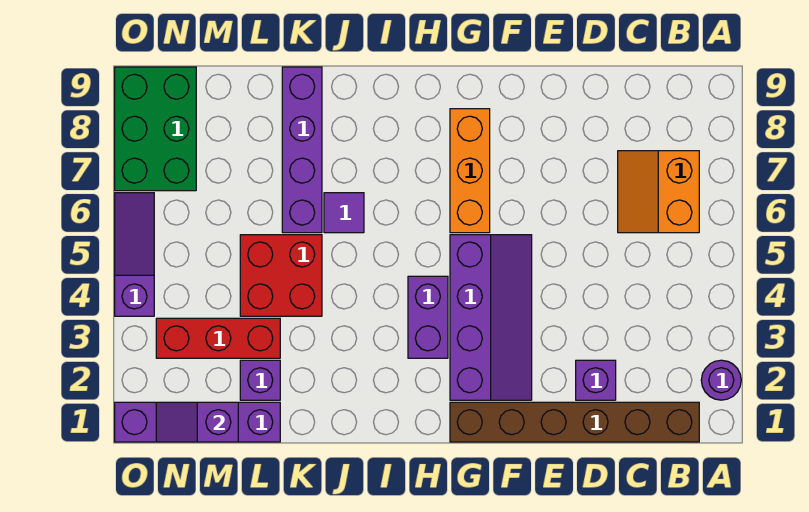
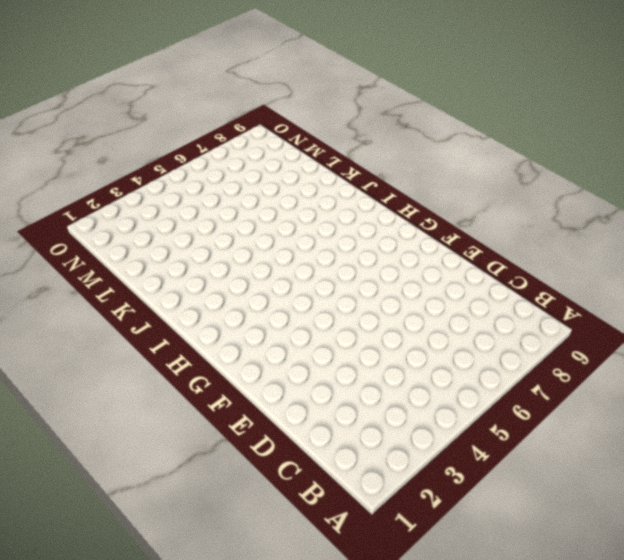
none -> purple round brick A2 level 1
none -> brown brick B1:G1 level 1
none -> orange slope B6:C7 level 1 top B

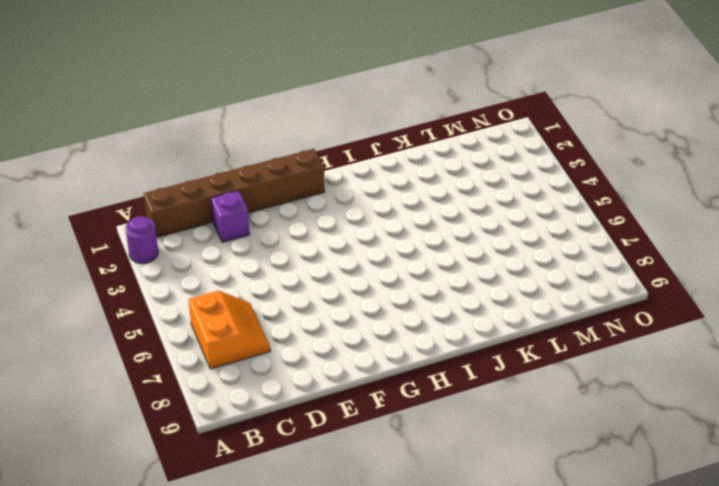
none -> purple slope F2:G5 level 1 top G
none -> orange brick G6:G8 level 1
none -> purple brick H3:H4 level 1

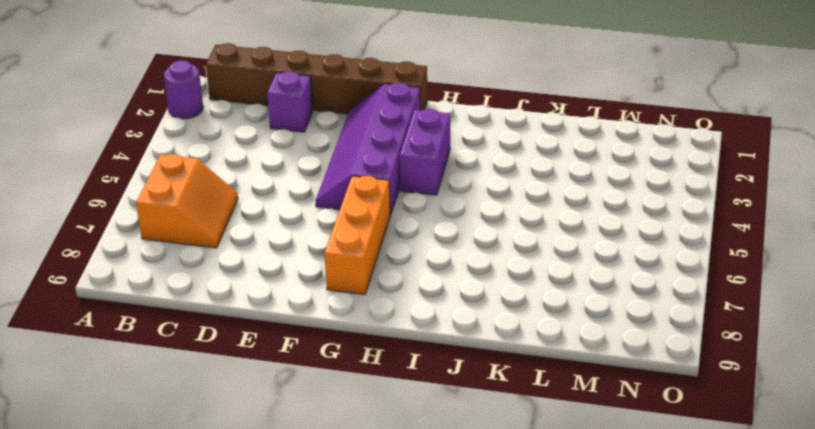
none -> purple tile J6 level 1
none -> red brick K4:L5 level 1
none -> purple brick K6:K9 level 1

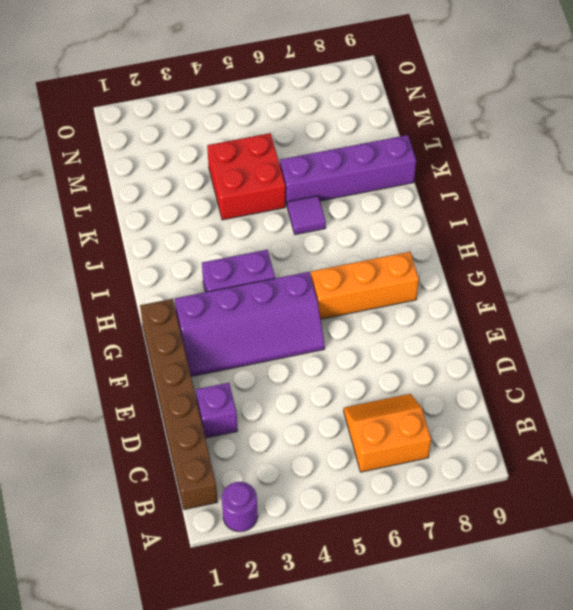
none -> purple brick L1:O1 level 1
none -> purple brick L2 level 1
none -> red brick L3:N3 level 1

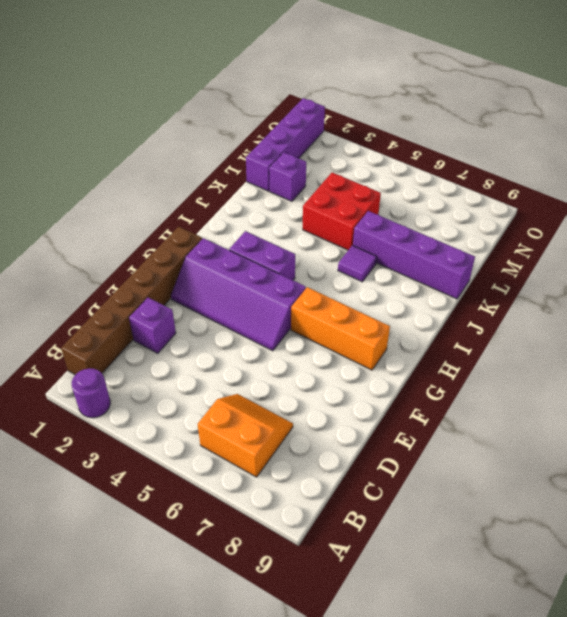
none -> red brick L3:N3 level 1
none -> green brick N7:O9 level 1
none -> purple slope O4:O6 level 1 top 4

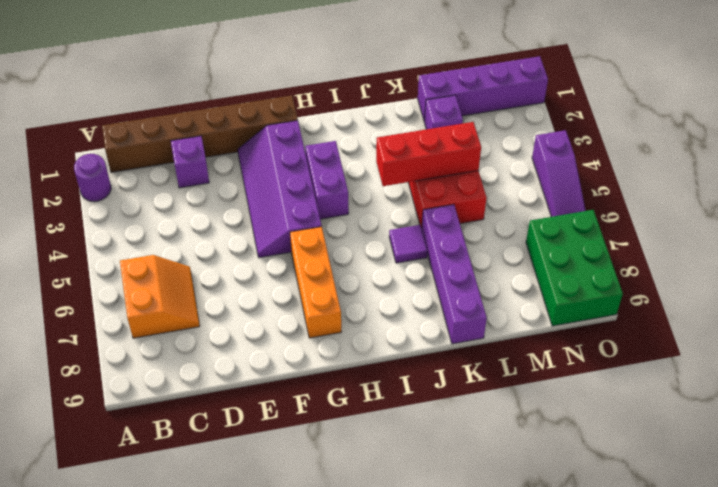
red brick J4:L4 level 2 -> red brick L3:N3 level 1
none -> purple slope M1:N1 level 2 top M

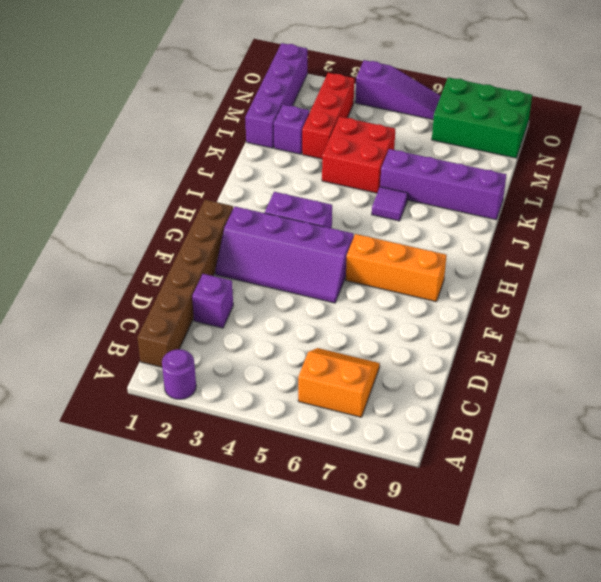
none -> purple slope M1:N1 level 2 top M

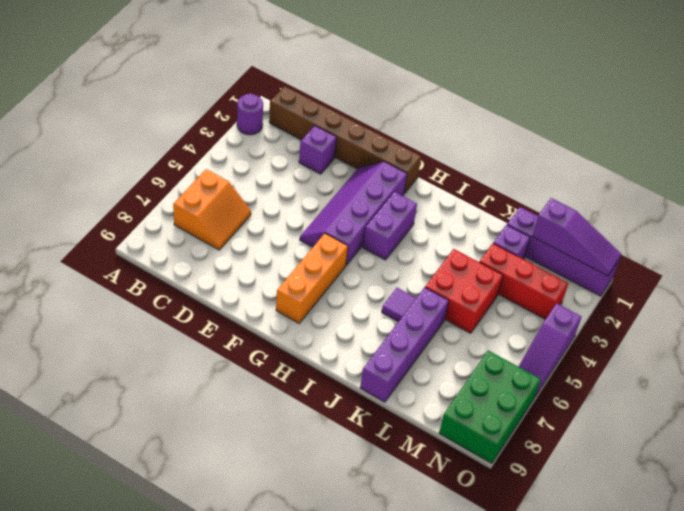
purple slope M1:O1 level 2 top M -> purple slope M1:N1 level 2 top M

